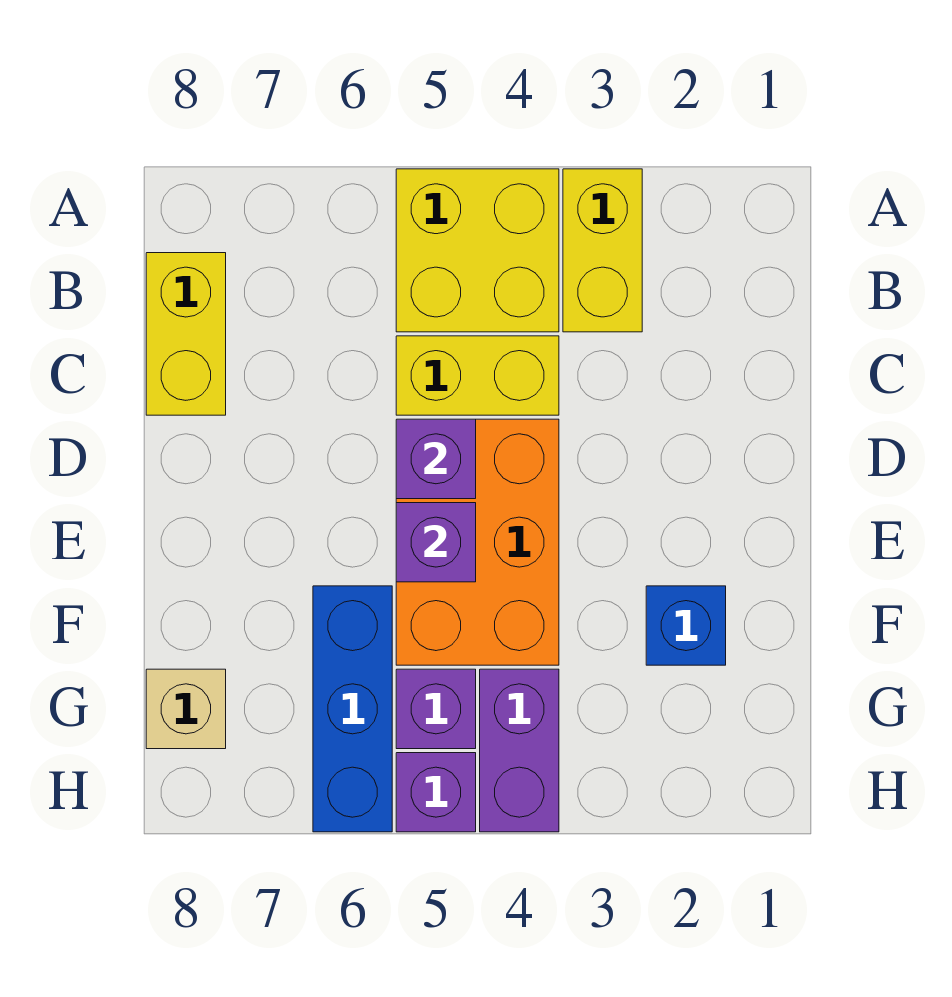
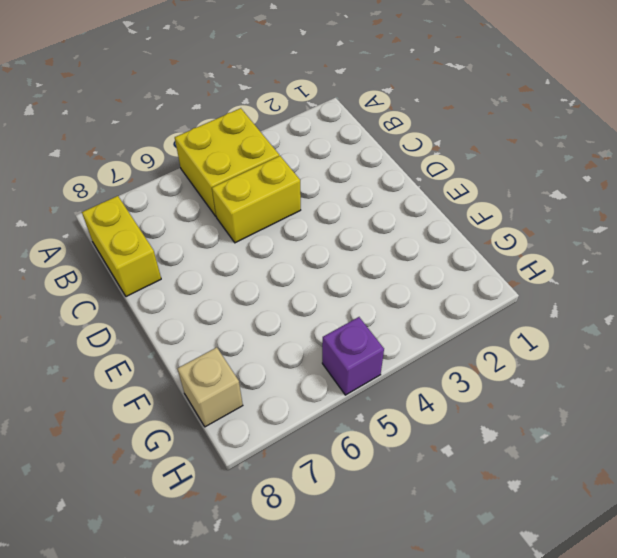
none -> yellow brick A3:B3 level 1
none -> orange brick D4:F5 level 1
none -> blue brick F2 level 1

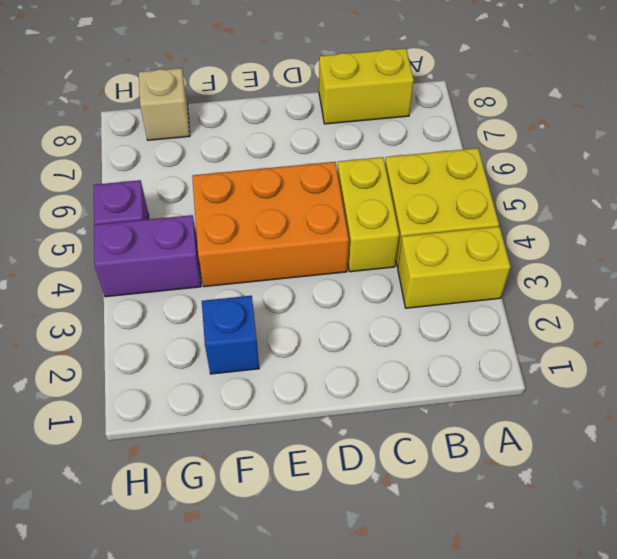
none -> blue brick F6:H6 level 1
none -> purple brick G5 level 1
none -> purple brick D5 level 2

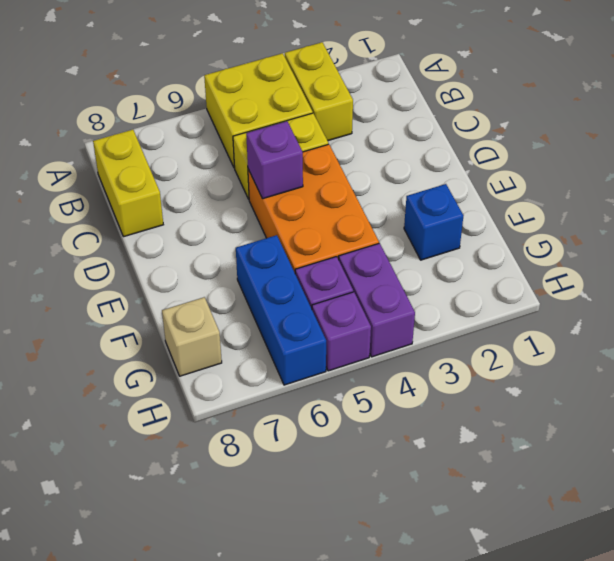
none -> purple brick E5 level 2

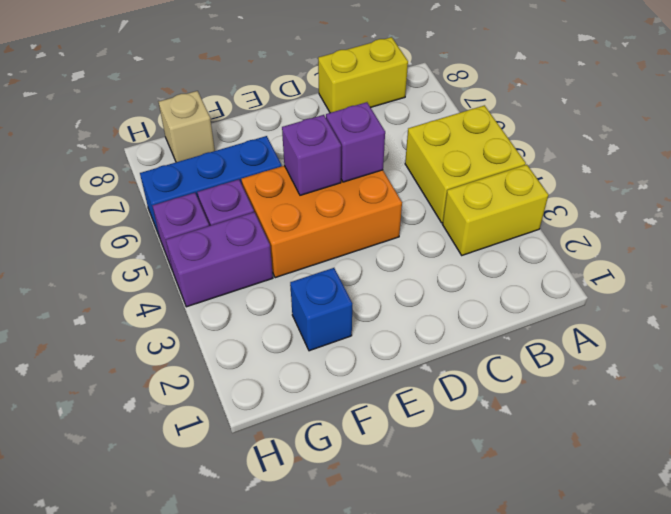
none -> yellow brick C4:C5 level 1

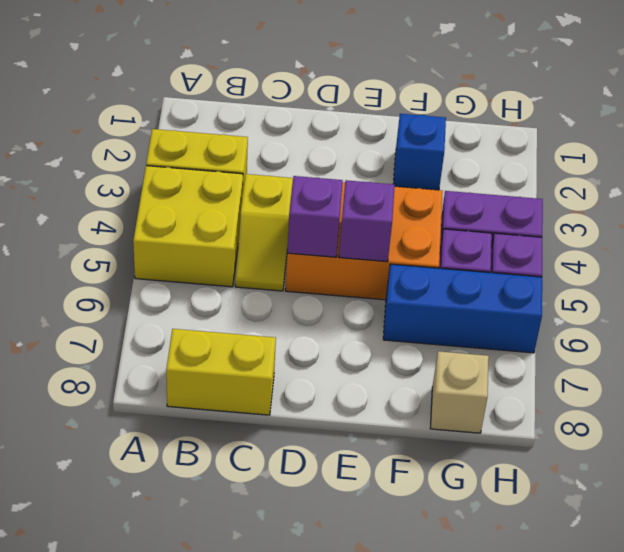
yellow slope C4:C5 level 1 top 4 -> yellow brick C4:C5 level 1

